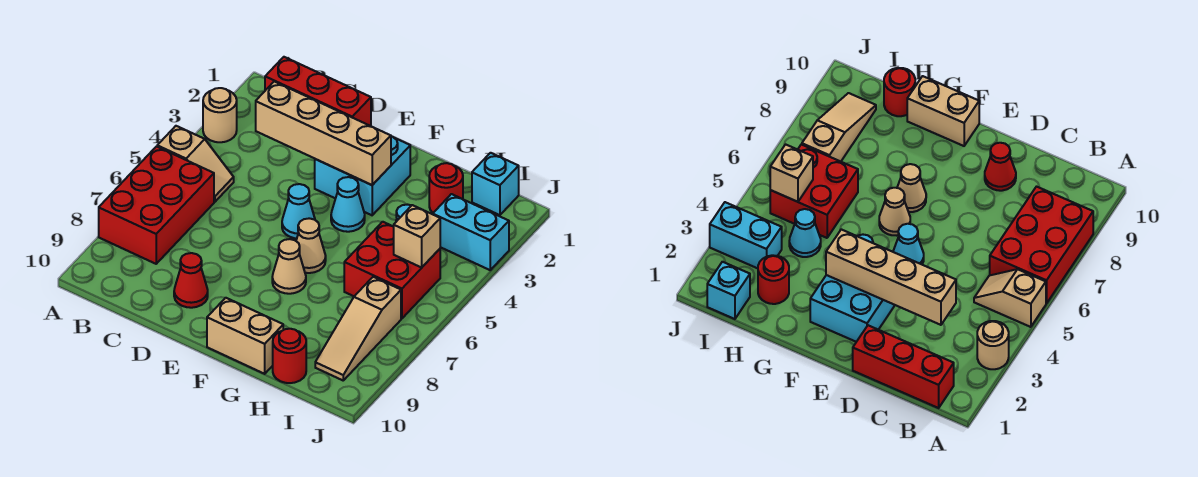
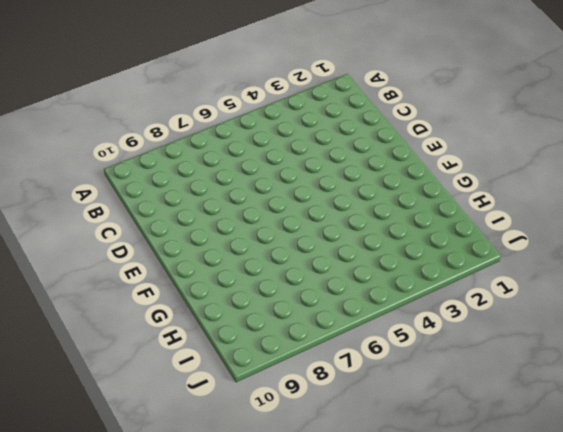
none -> tan round brick A3 level 1
none -> tan slope A5:B5 level 1 top A
none -> red brick A6:B8 level 1

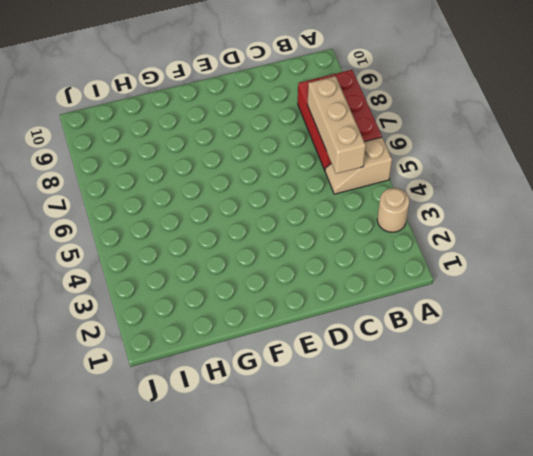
tan brick B5:B7 level 2 -> none
none -> red brick B1:D1 level 1
none -> red cone D9 level 1
none -> cyan brick E2:F3 level 1

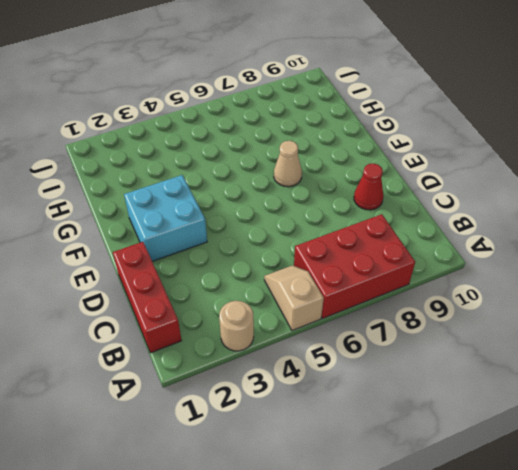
none -> cyan cone E5 level 1
none -> cyan cone F4 level 1
none -> tan cone F6 level 1

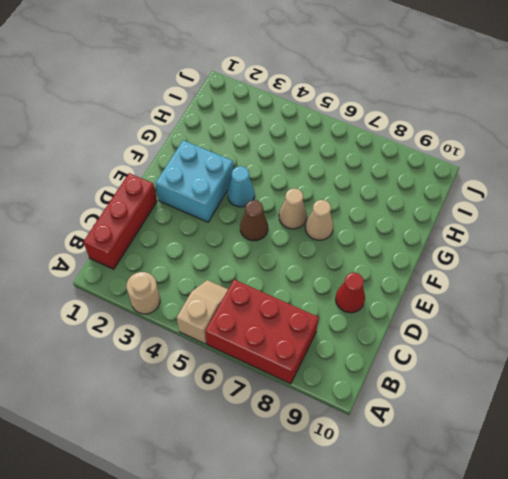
brown cone E5 level 1 -> cyan cone E5 level 1
none -> tan brick F10:G10 level 1
none -> red round brick H2 level 1
none -> cyan cone H4 level 1

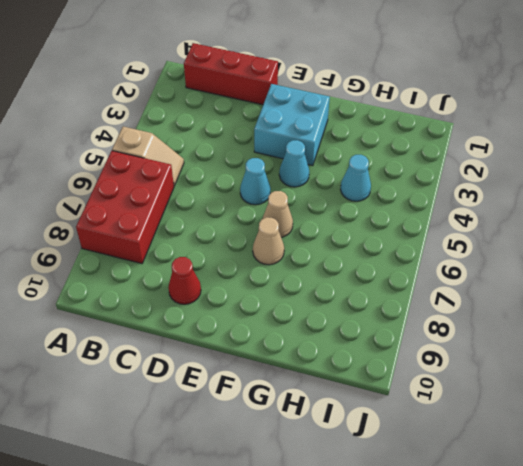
none -> tan round brick A3 level 1
none -> tan brick F10:G10 level 1
none -> red round brick H2 level 1

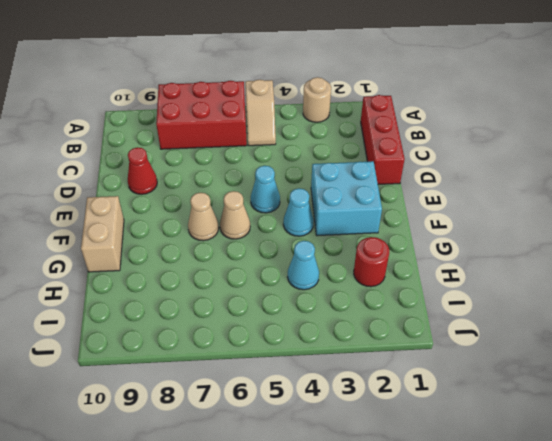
none -> red brick H5:I6 level 1
none -> red round brick H10 level 1
none -> cyan brick I1 level 1

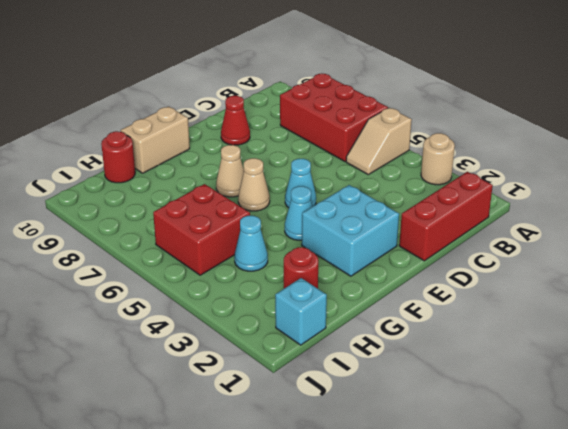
none -> cyan brick I3:J3 level 1
none -> tan slope I7:I9 level 1 top 7
none -> tan brick C3:F3 level 2

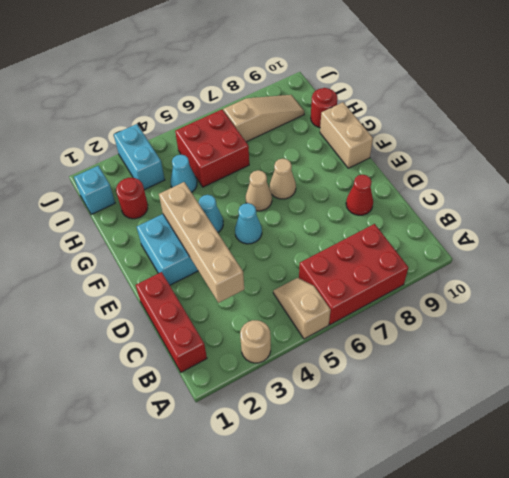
none -> tan brick I5 level 2

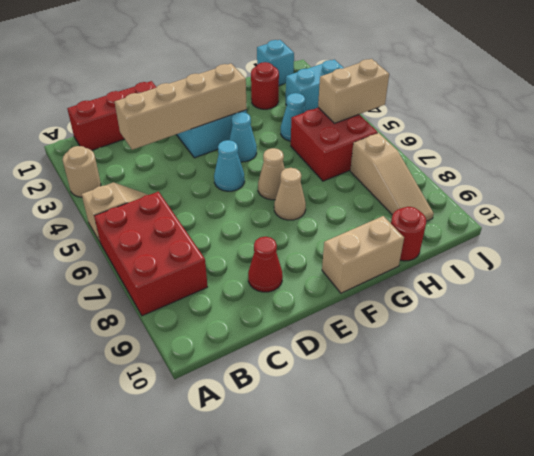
tan brick I5:J5 level 2 -> tan brick I5 level 2

